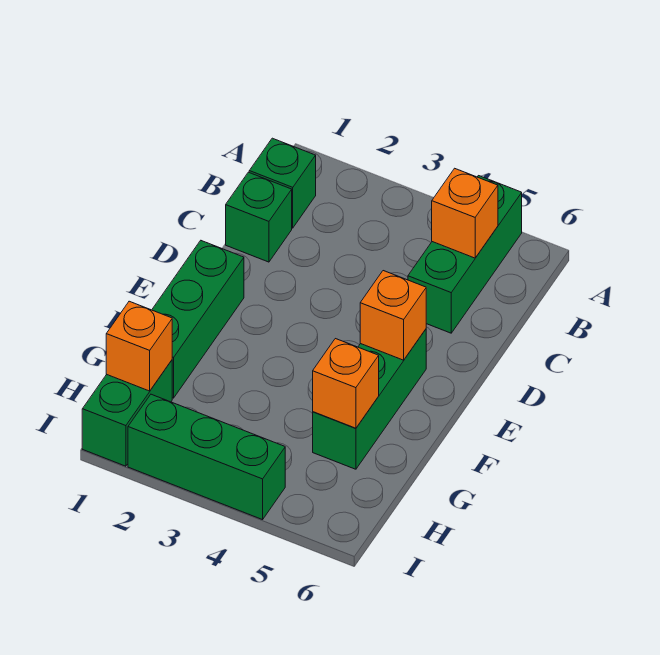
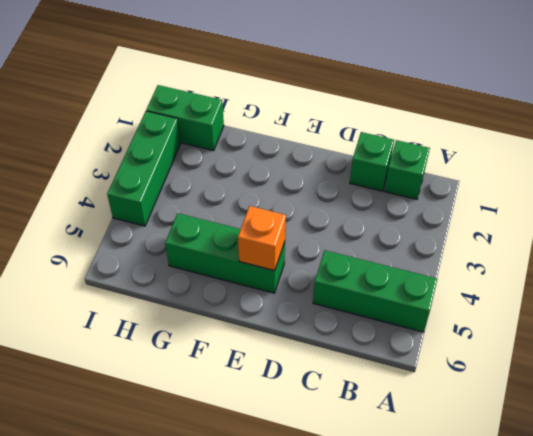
none -> green brick E1:G1 level 1
none -> orange brick B5 level 2

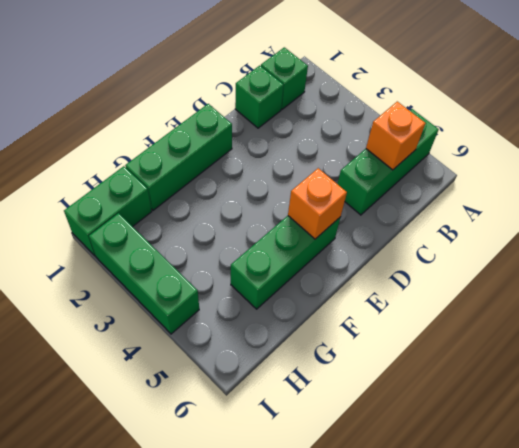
none -> orange brick G5 level 2
none -> orange brick H1 level 2

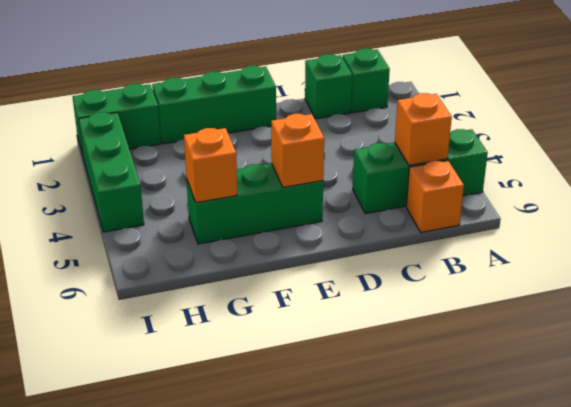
orange brick B6 level 1 -> orange brick H1 level 2

